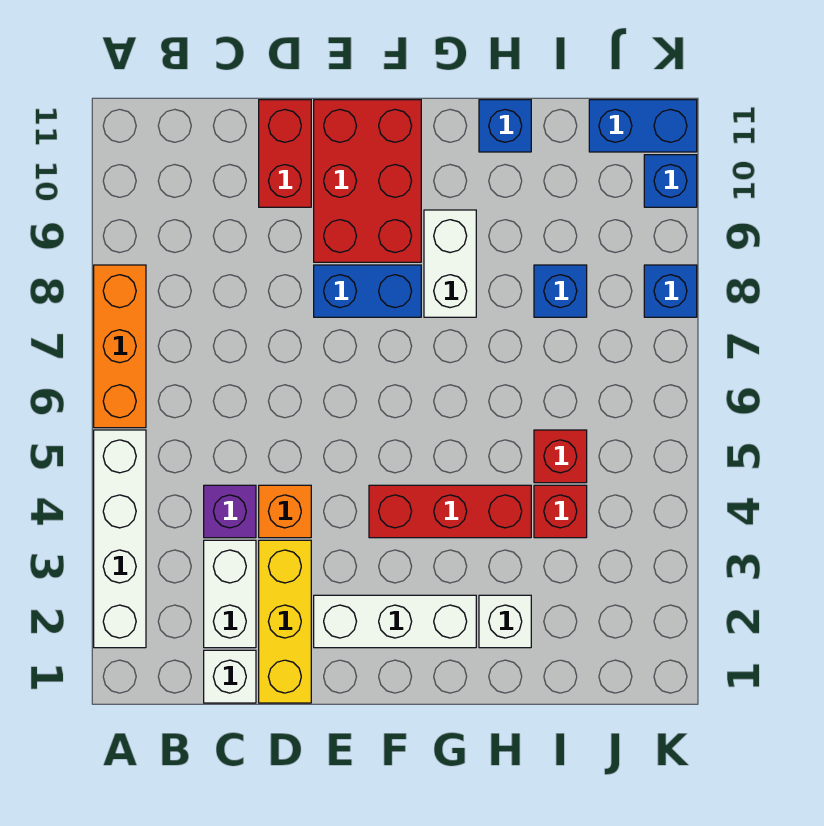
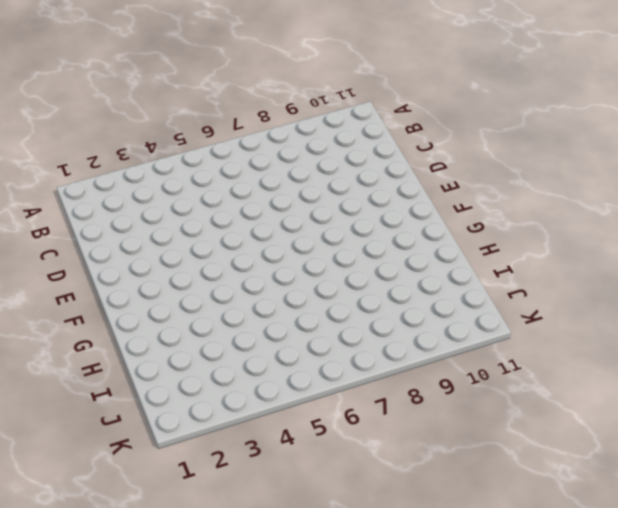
none -> white brick A2:A5 level 1
none -> orange brick A6:A8 level 1
none -> white brick C1 level 1

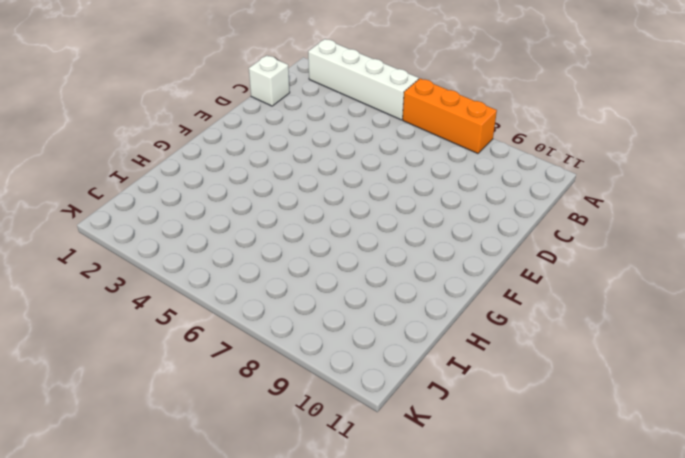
none -> white brick C2:C3 level 1
none -> purple brick C4 level 1
none -> yellow brick D1:D3 level 1

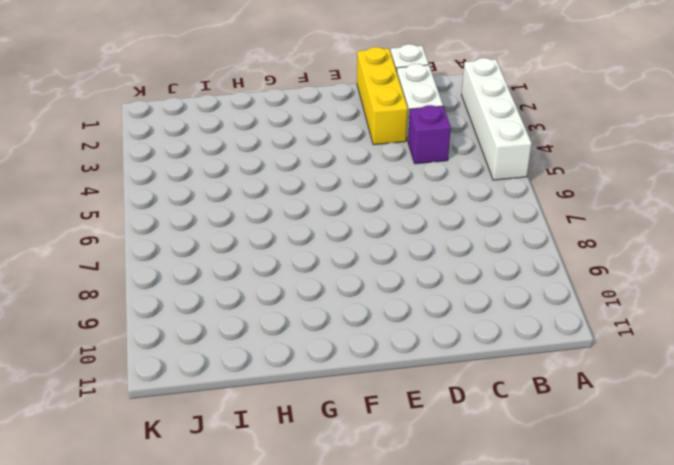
none -> orange brick A6:A8 level 1
none -> orange brick D4 level 1
none -> red brick D10:D11 level 1

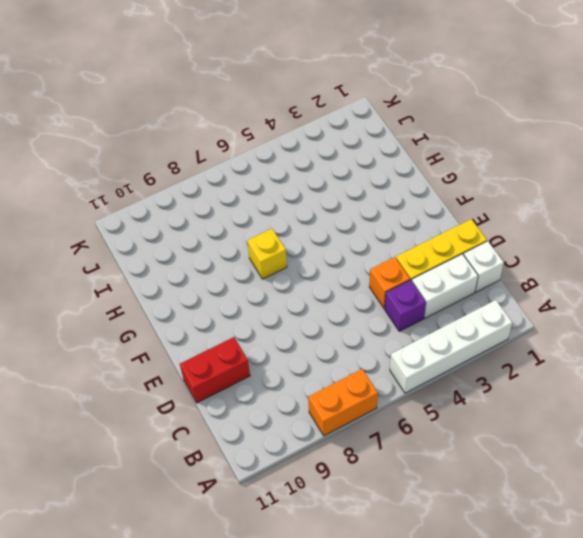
orange brick A7:A8 level 1 -> orange brick A6:A8 level 1
yellow brick G7 level 1 -> none
none -> white brick E2:G2 level 1
none -> blue brick E8:F8 level 1
none -> red brick E9:F11 level 1

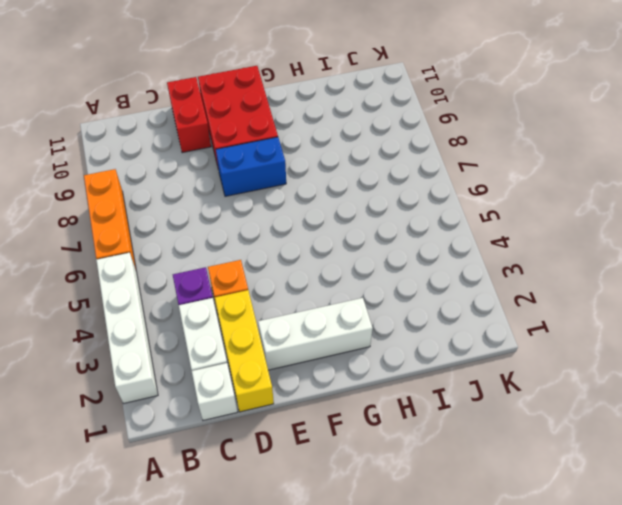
none -> red brick F4:H4 level 1
none -> white brick G8:G9 level 1
none -> white brick H2 level 1

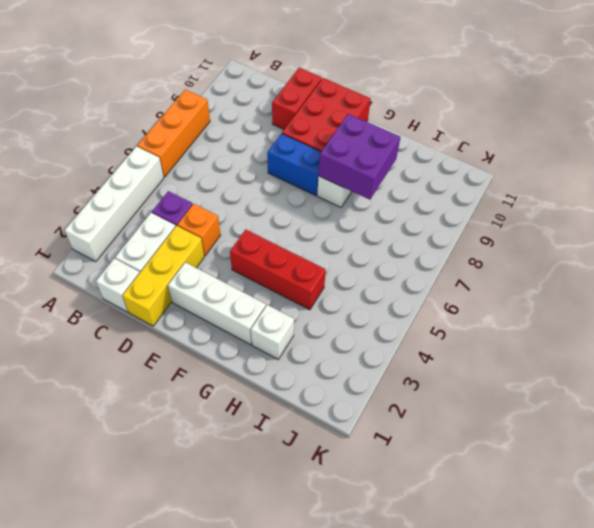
purple brick G8:H9 level 2 -> none
none -> blue brick H11 level 1
none -> red brick I4 level 1
none -> red brick I5 level 1

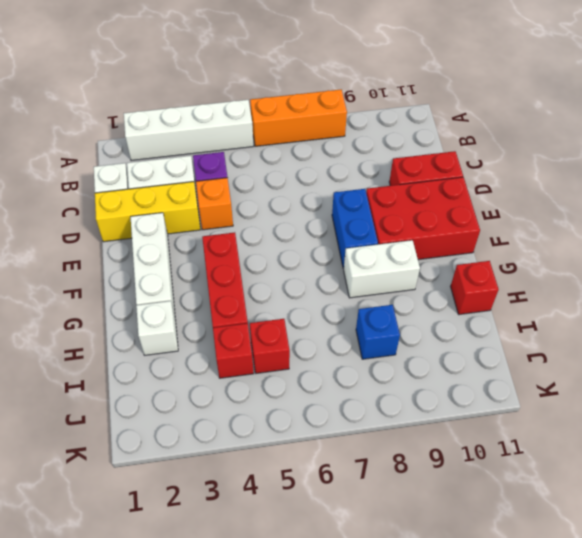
red brick H11 level 1 -> blue brick H11 level 1
none -> blue brick J11:K11 level 1
none -> blue brick K8 level 1
none -> blue brick K10 level 1

